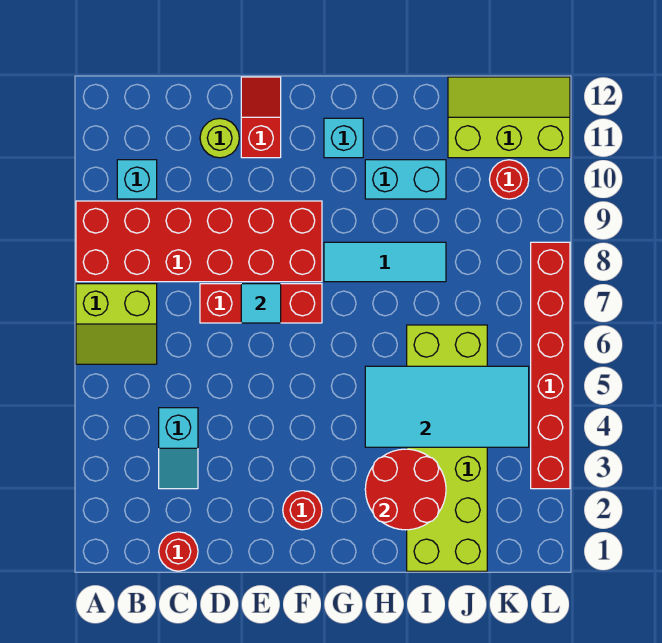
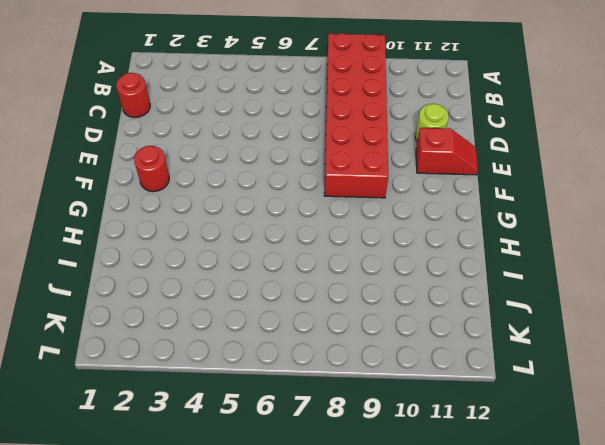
none -> lime slope A6:B7 level 1 top 7
none -> cyan brick B10 level 1
none -> cyan slope C3:C4 level 1 top 4

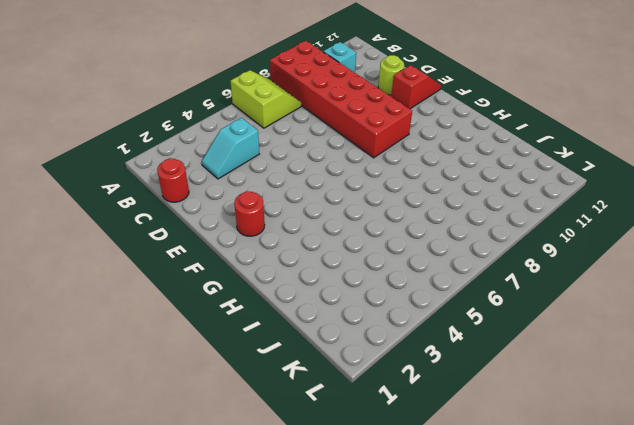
lime slope A6:B7 level 1 top 6 -> lime slope A6:B7 level 1 top 7
none -> red brick D7:F7 level 1
none -> cyan tile G8:I8 level 1
none -> cyan brick G11 level 1

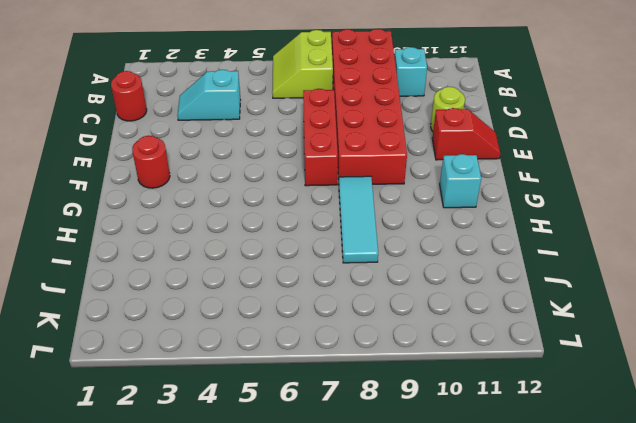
none -> cyan brick H10:I10 level 1
none -> lime brick I1:J6 level 1
none -> lime slope J11:L12 level 1 top 11

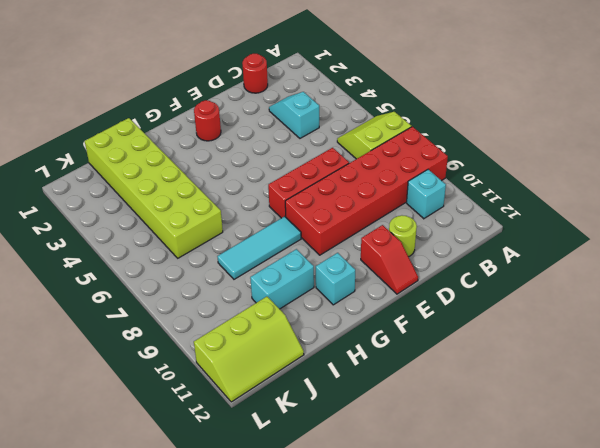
none -> red round brick K10 level 1
none -> red brick L3:L8 level 1
none -> cyan tile E7 level 2

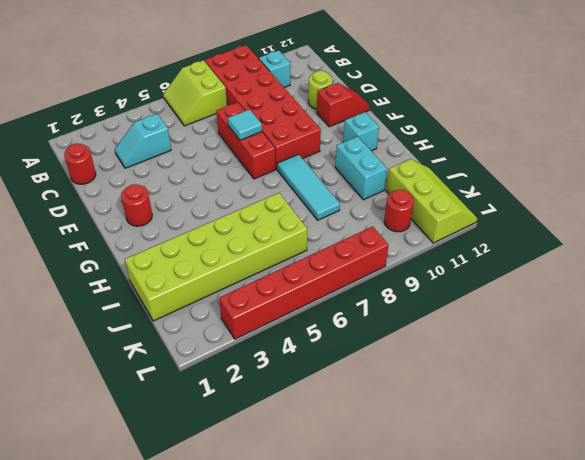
none -> red round brick H2:I3 level 2
none -> cyan tile H4:K5 level 2

